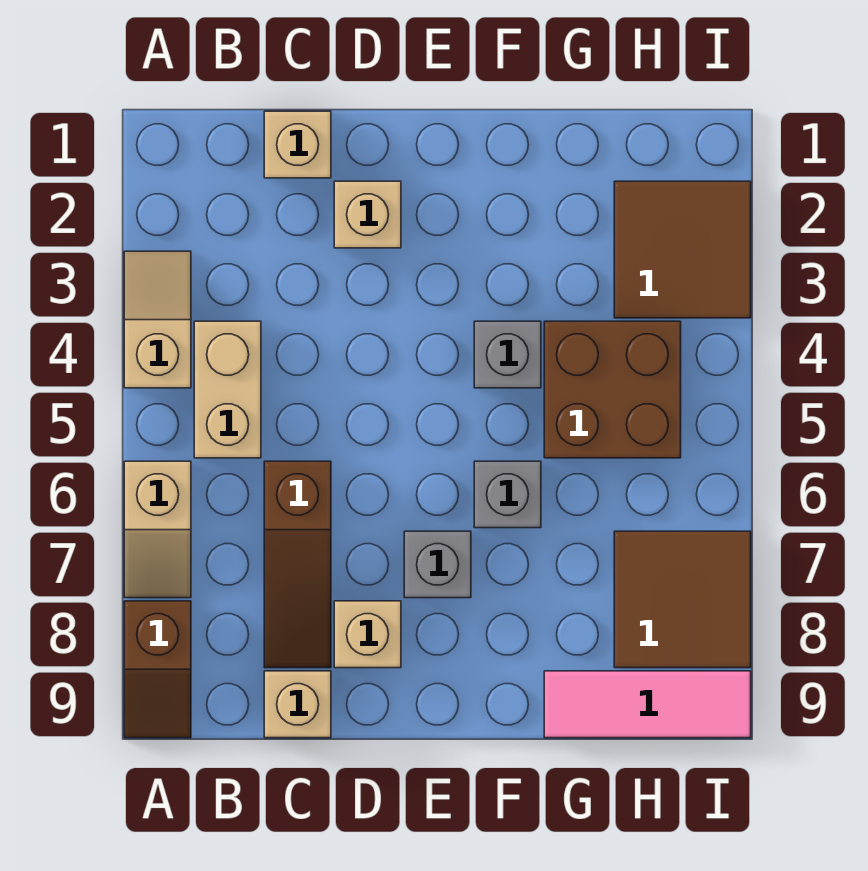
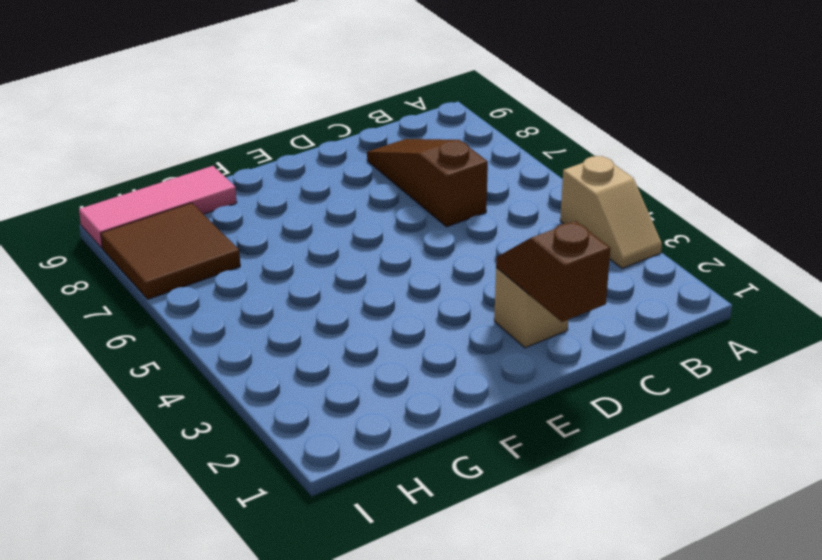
brown slope D1:D2 level 2 top 1 -> brown slope A8:A9 level 1 top 8
none -> tan slope A6:A7 level 1 top 6
none -> tan brick B4:B5 level 1
none -> tan brick C1 level 1

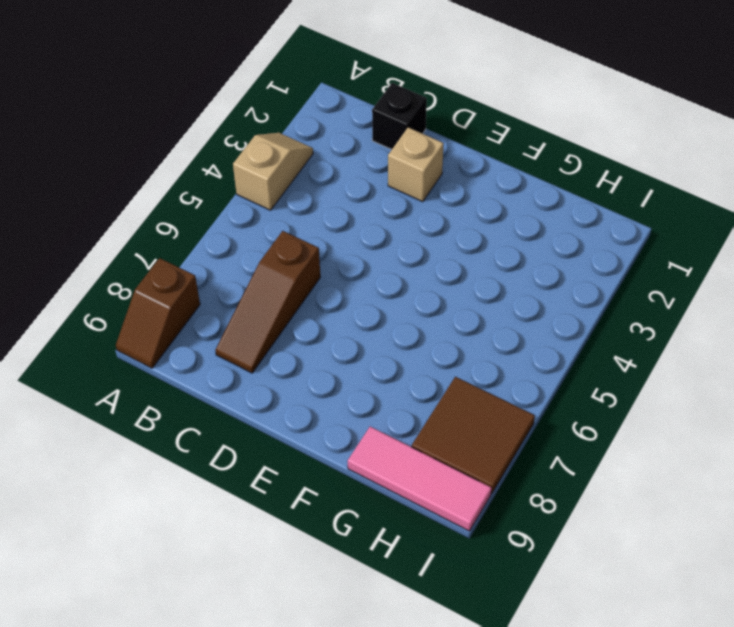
black brick C1 level 1 -> tan brick C1 level 1
none -> tan slope A6:A7 level 1 top 6
none -> tan brick B4:B5 level 1
none -> tan brick C9 level 1

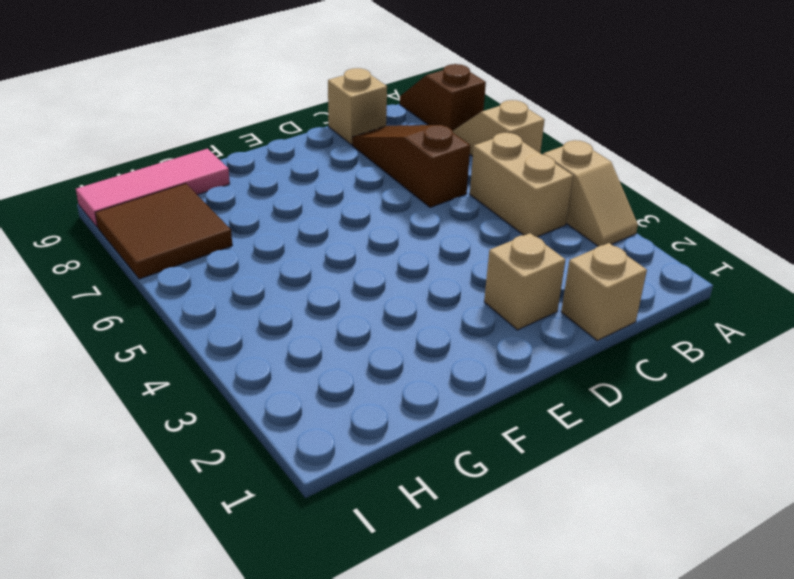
none -> tan brick D8 level 1
none -> grey brick E7 level 1
none -> grey brick F4 level 1

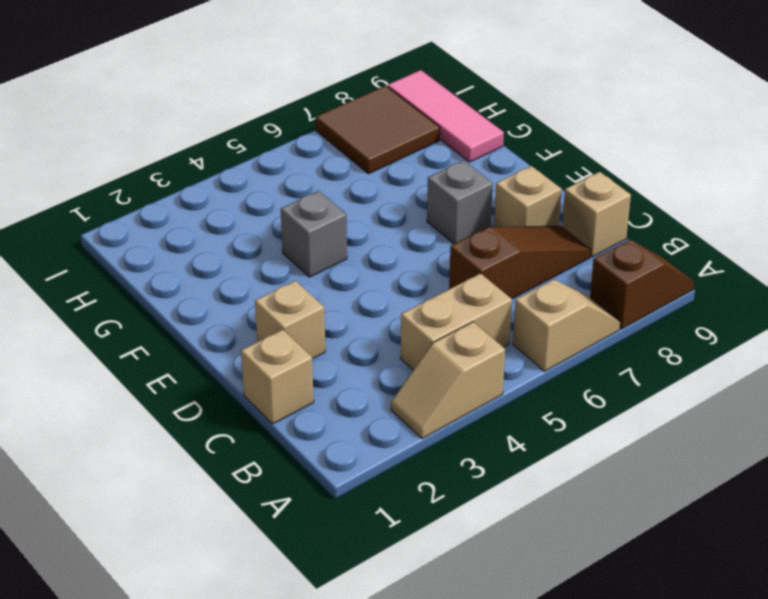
none -> grey brick F6 level 1
none -> brown brick G4:H5 level 1
none -> brown tile H2:I3 level 1

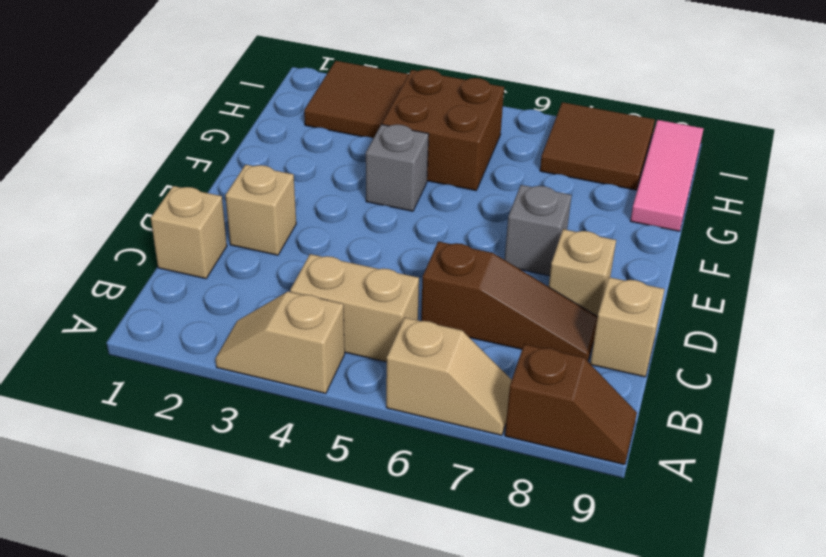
none -> grey brick F6 level 1

